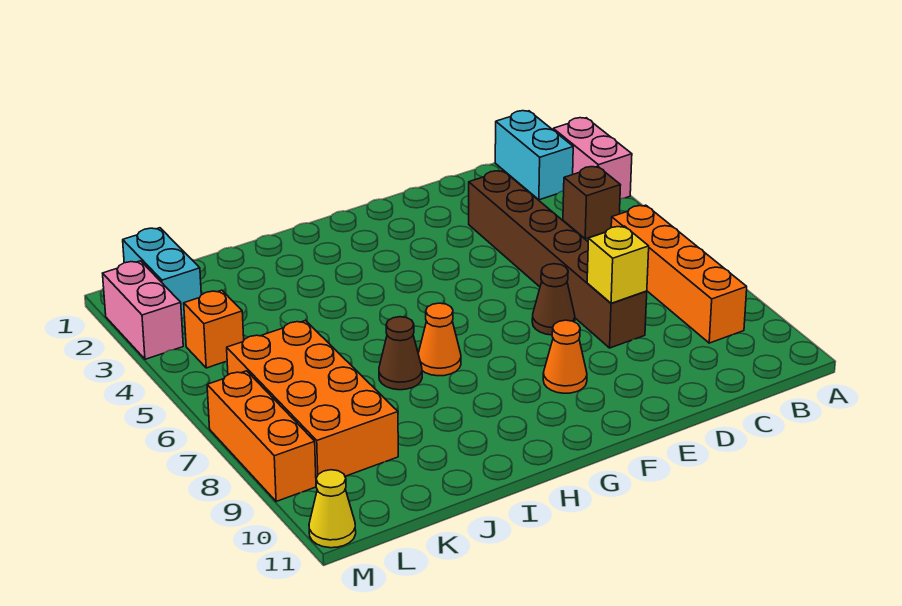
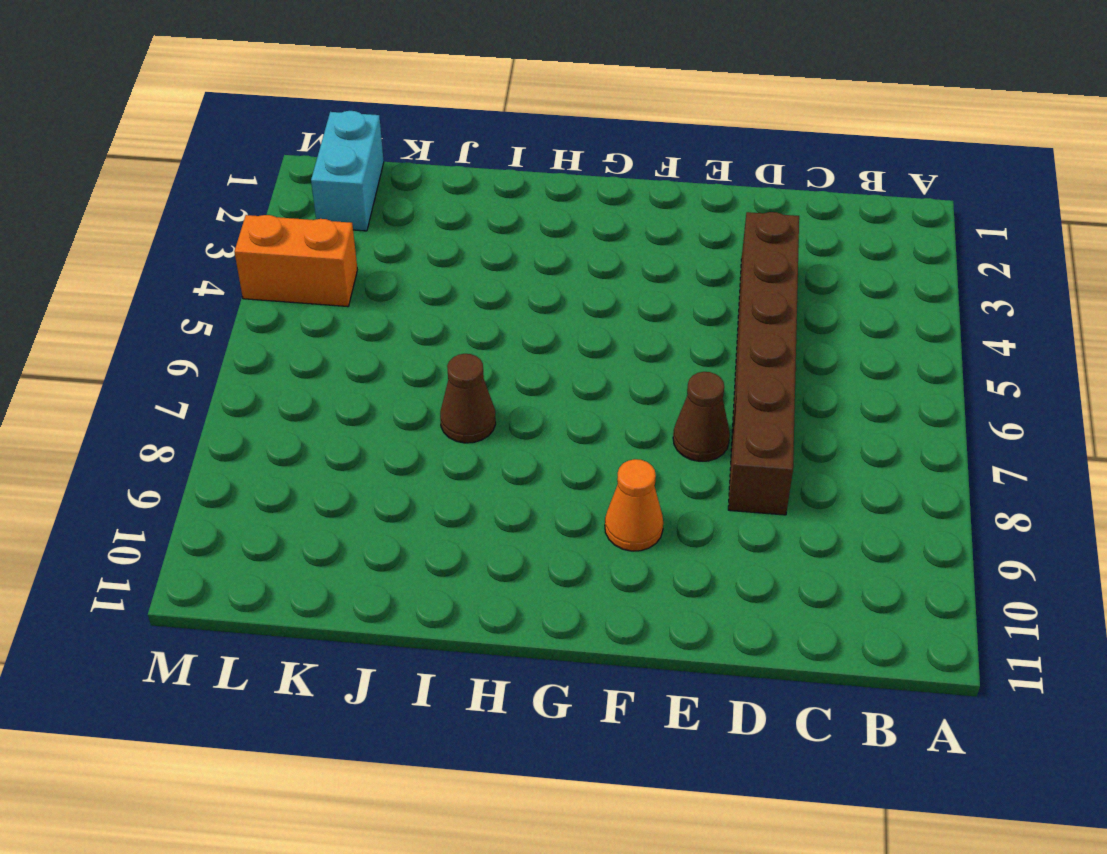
orange brick L4:M4 level 1 -> orange brick L4 level 1
none -> pink brick A2:A3 level 1
none -> cyan brick B1:B2 level 1
none -> brown brick B4 level 1

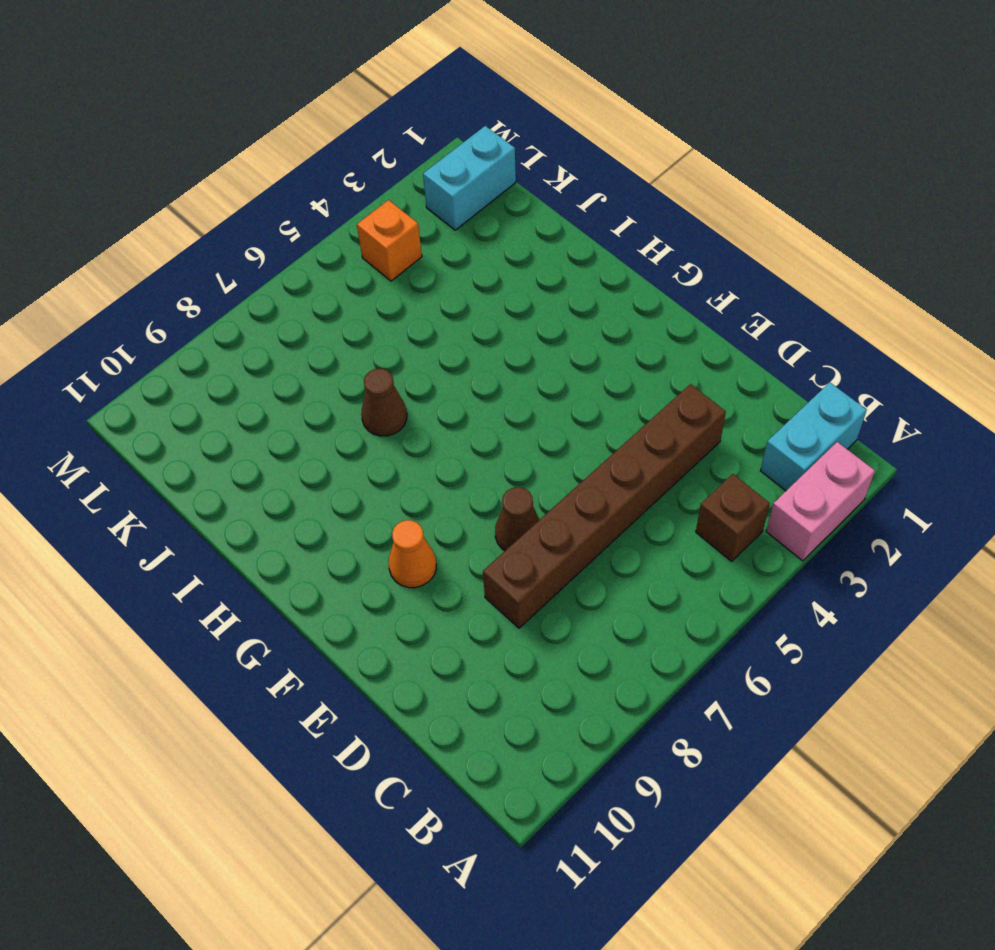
none -> orange brick B6:B9 level 1
none -> orange cone H7 level 1
none -> orange brick K6:L9 level 1

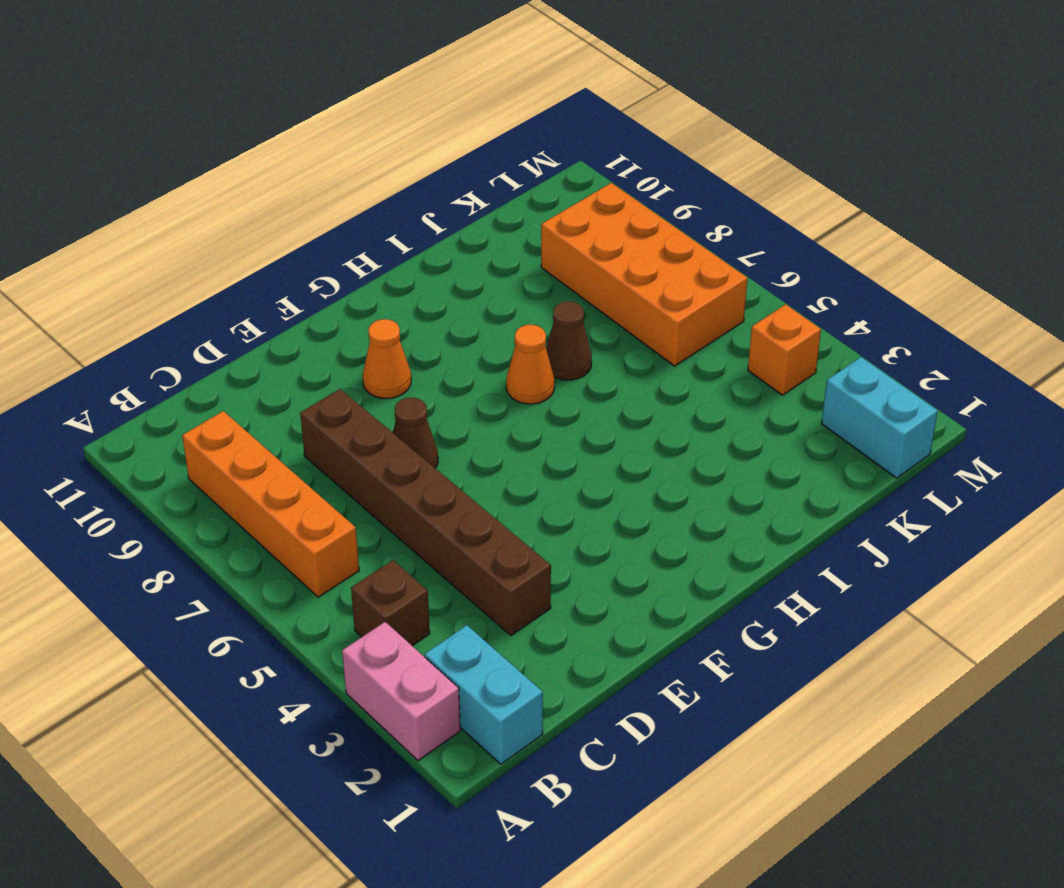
none -> pink brick M2:M3 level 1
none -> orange brick M7:M9 level 1
none -> yellow cone M11 level 1

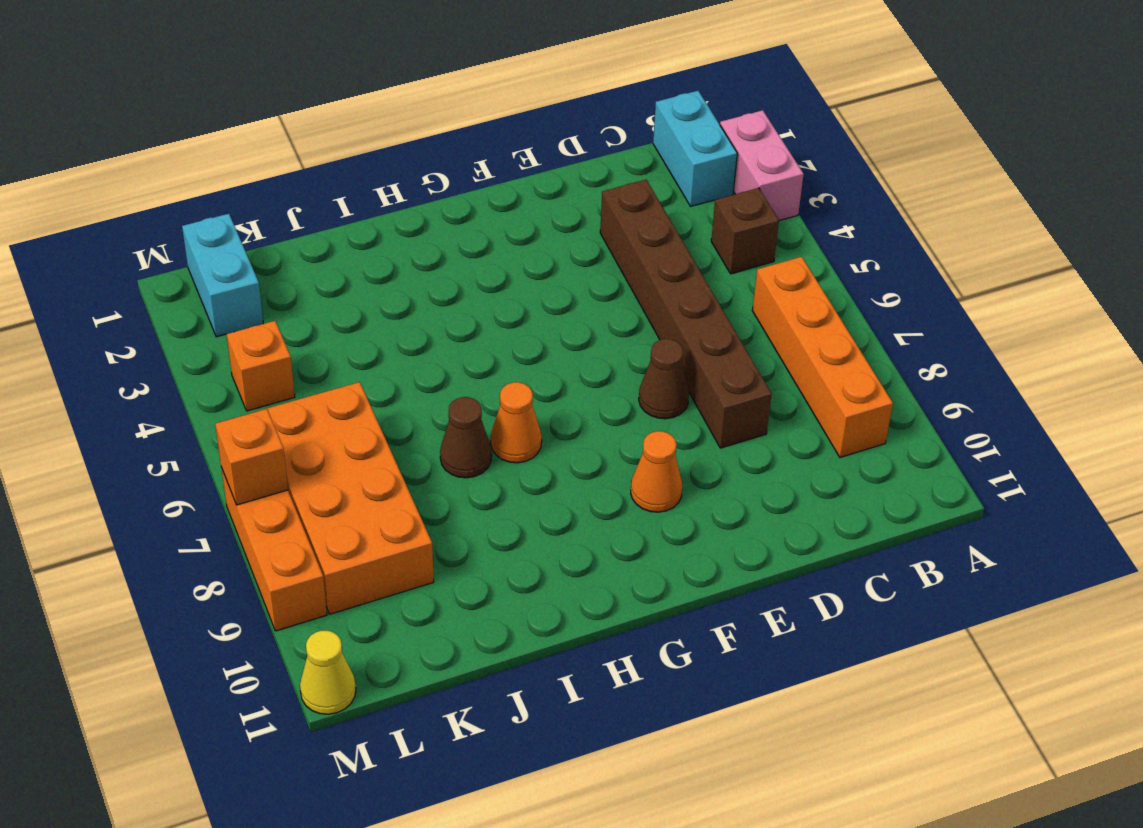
orange brick M7 level 2 -> none
none -> pink brick M2:M3 level 1
none -> yellow brick D8 level 2

